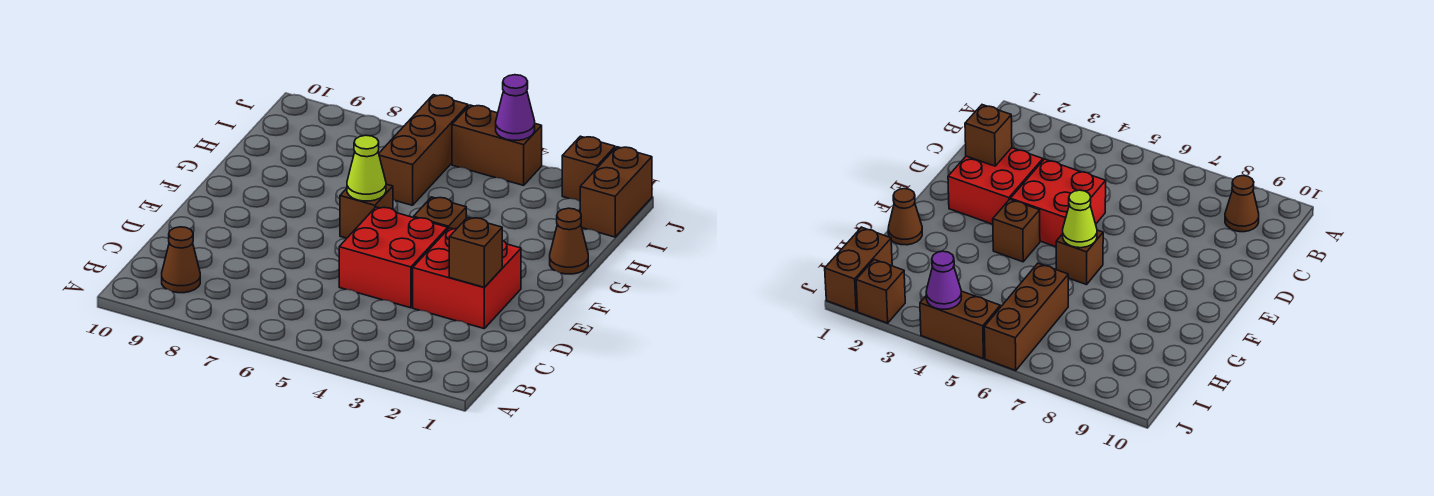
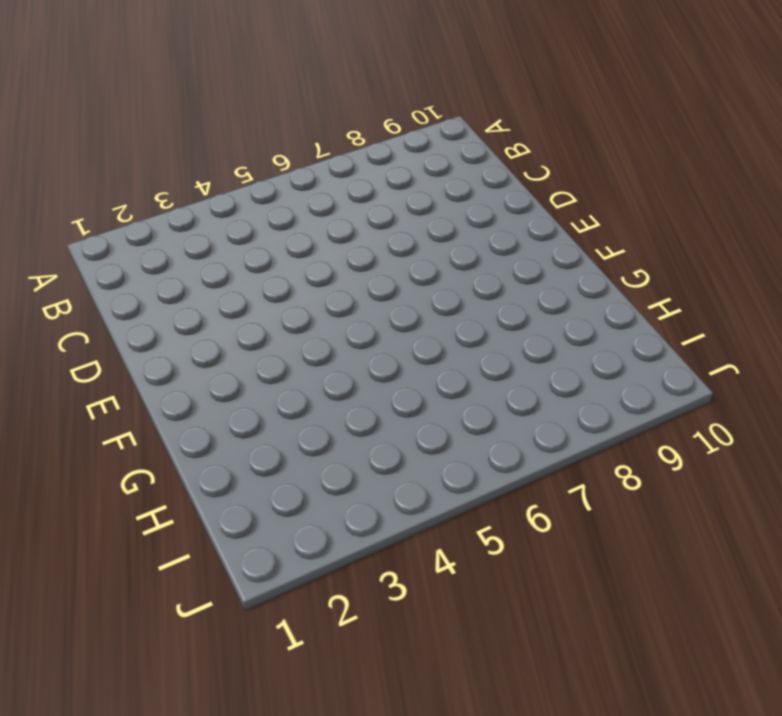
none -> brown cone B9 level 1
none -> red brick D2:E3 level 1
none -> red brick D4:E5 level 1

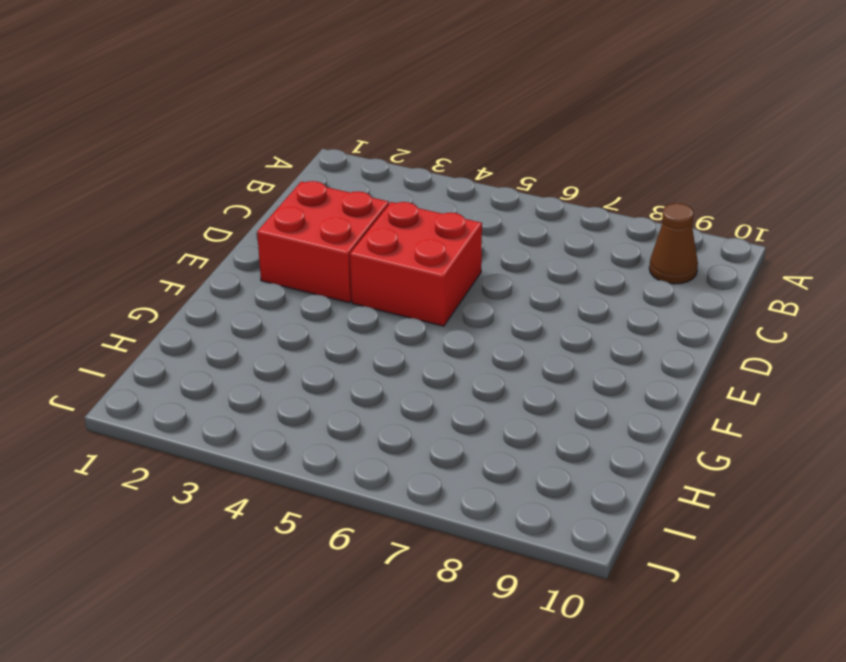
none -> brown brick F4 level 1
none -> brown brick F6 level 1
none -> brown cone G1 level 1

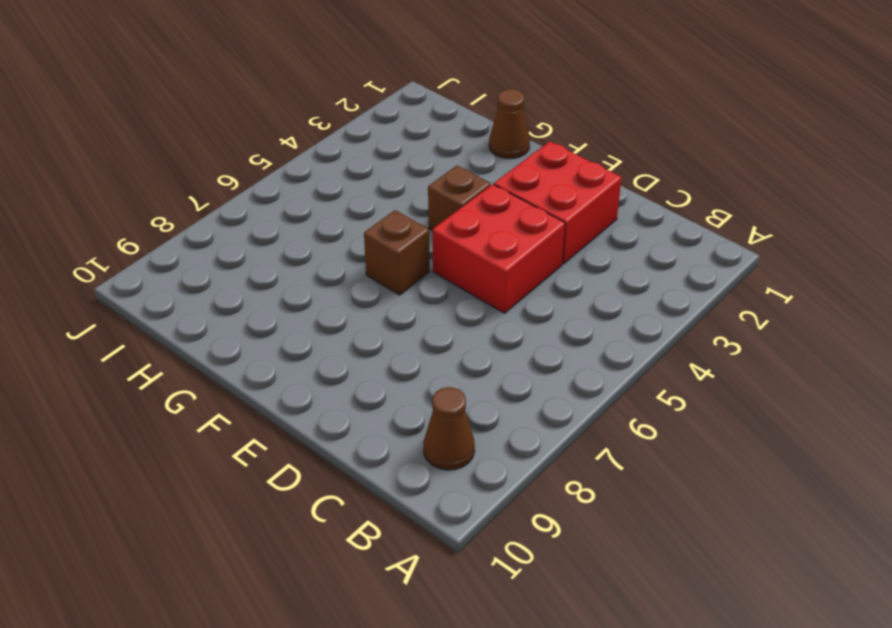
none -> brown brick H6:J6 level 1
none -> brown brick I1:J1 level 1
none -> brown brick J2 level 1

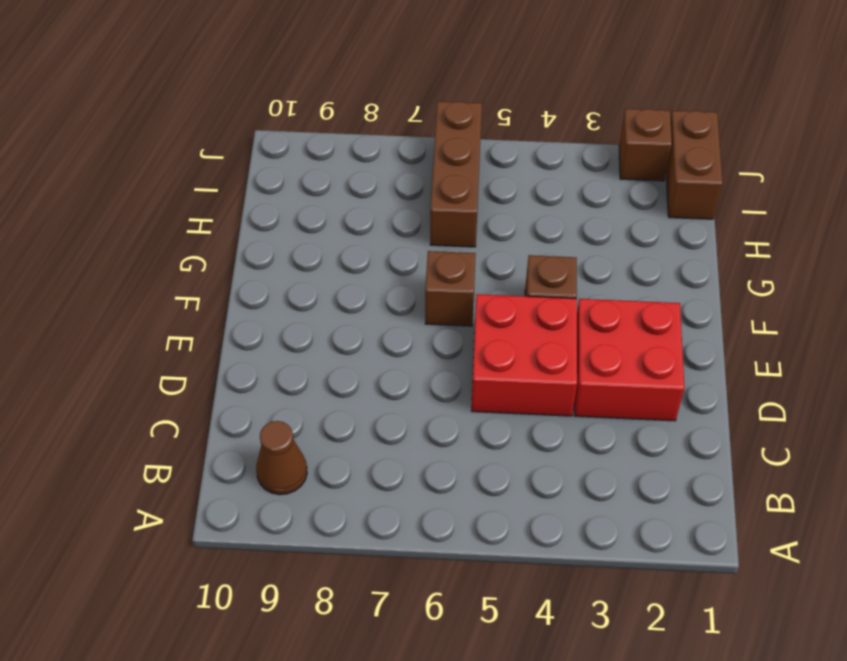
none -> brown cone G1 level 1
none -> brown brick J4:J5 level 1
none -> brown brick D2 level 2

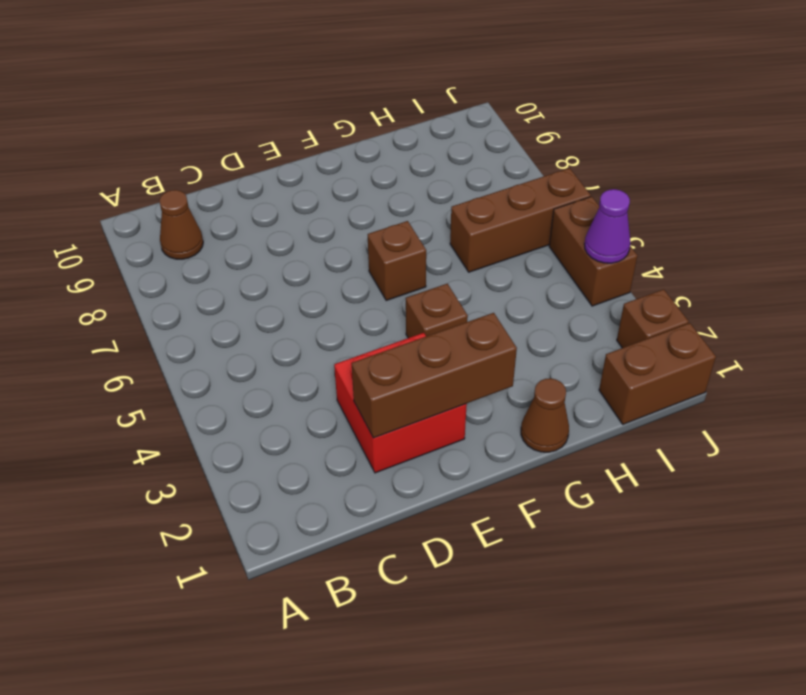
brown brick D2:F2 level 2 -> brown brick D2 level 2
none -> red brick D4:E5 level 1
none -> lime cone F6 level 2

